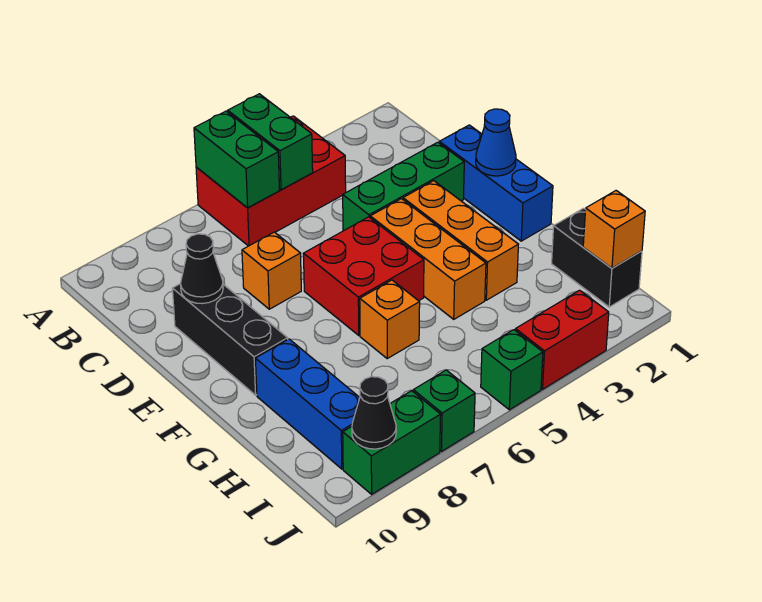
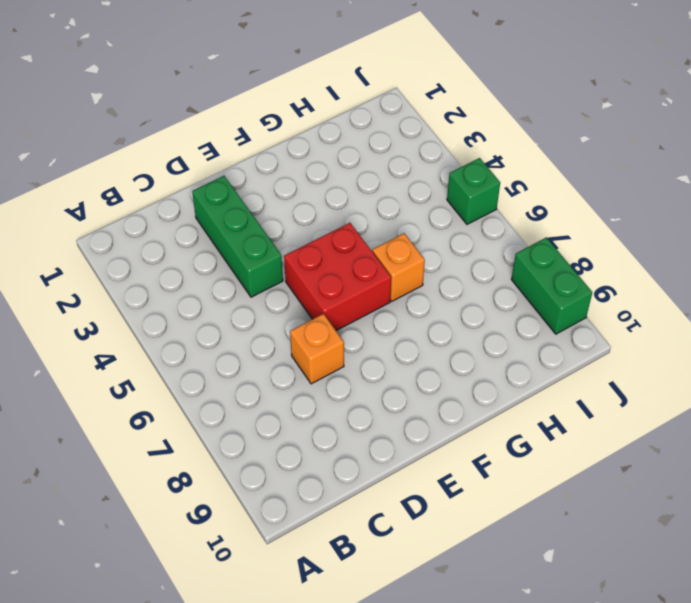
none -> red brick A4:B6 level 1
none -> blue brick D1:F1 level 1
none -> black brick D9:F9 level 1

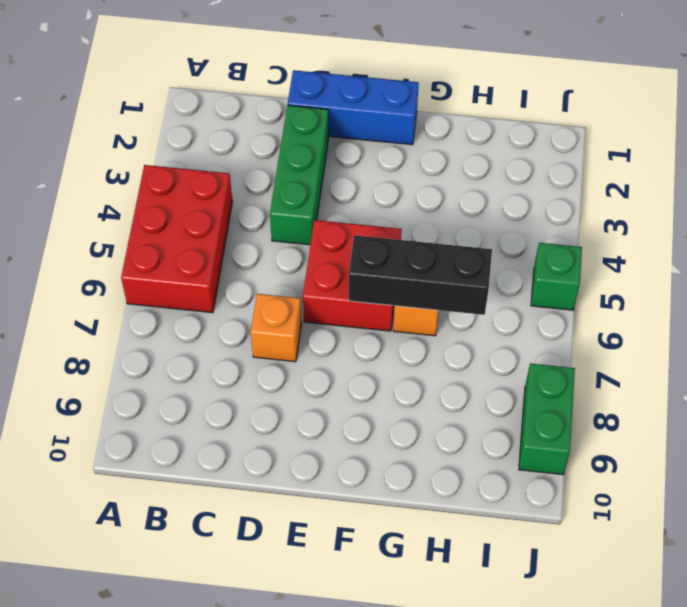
black brick F6:H6 level 2 -> black brick D9:F9 level 1
none -> orange brick E3:G3 level 1
none -> orange brick E4:G4 level 1
none -> blue brick G9:I9 level 1

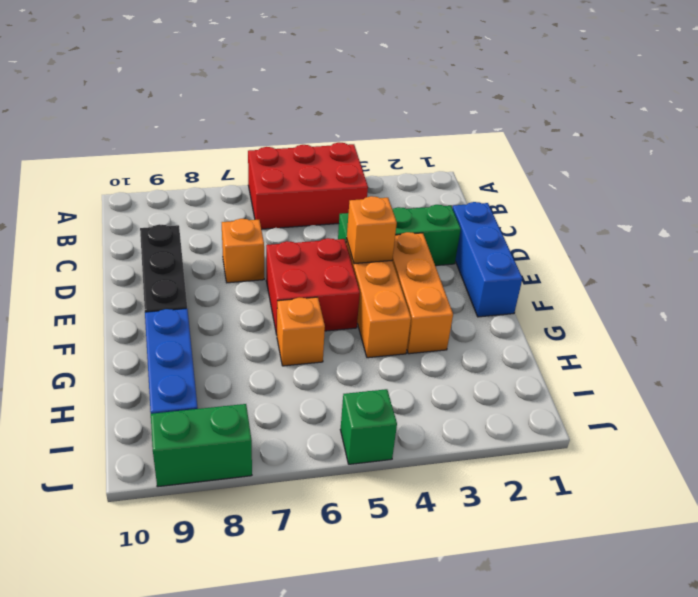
orange brick E4 level 2 -> orange brick I1 level 2
none -> black brick H1:I1 level 1
none -> red brick J3:J4 level 1
none -> green brick J7 level 1

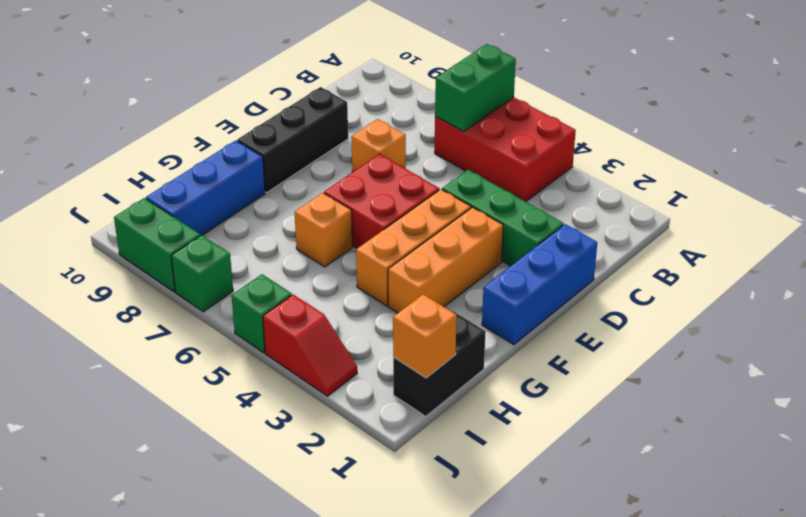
red slope J3:J4 level 1 top 4 -> red brick J3:J4 level 1
none -> green brick A5:B5 level 2
none -> black cone D9 level 2
none -> blue cone E1 level 2

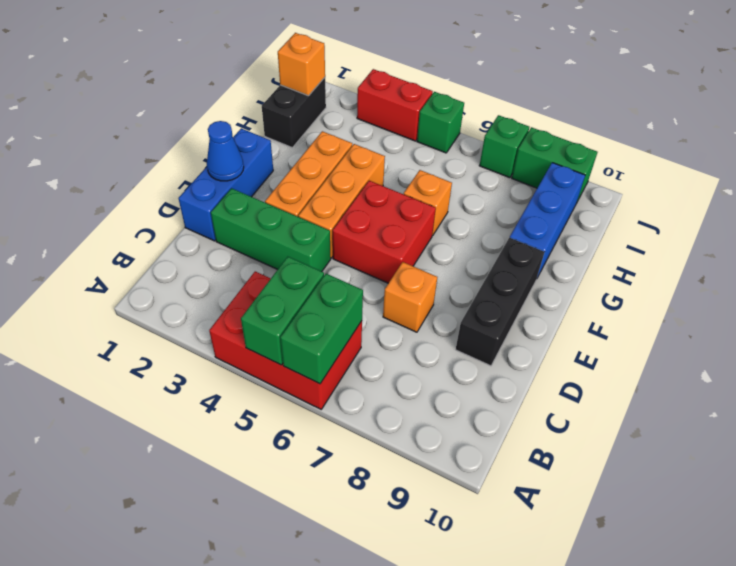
none -> black cone D9 level 2
none -> black cone J9 level 2

